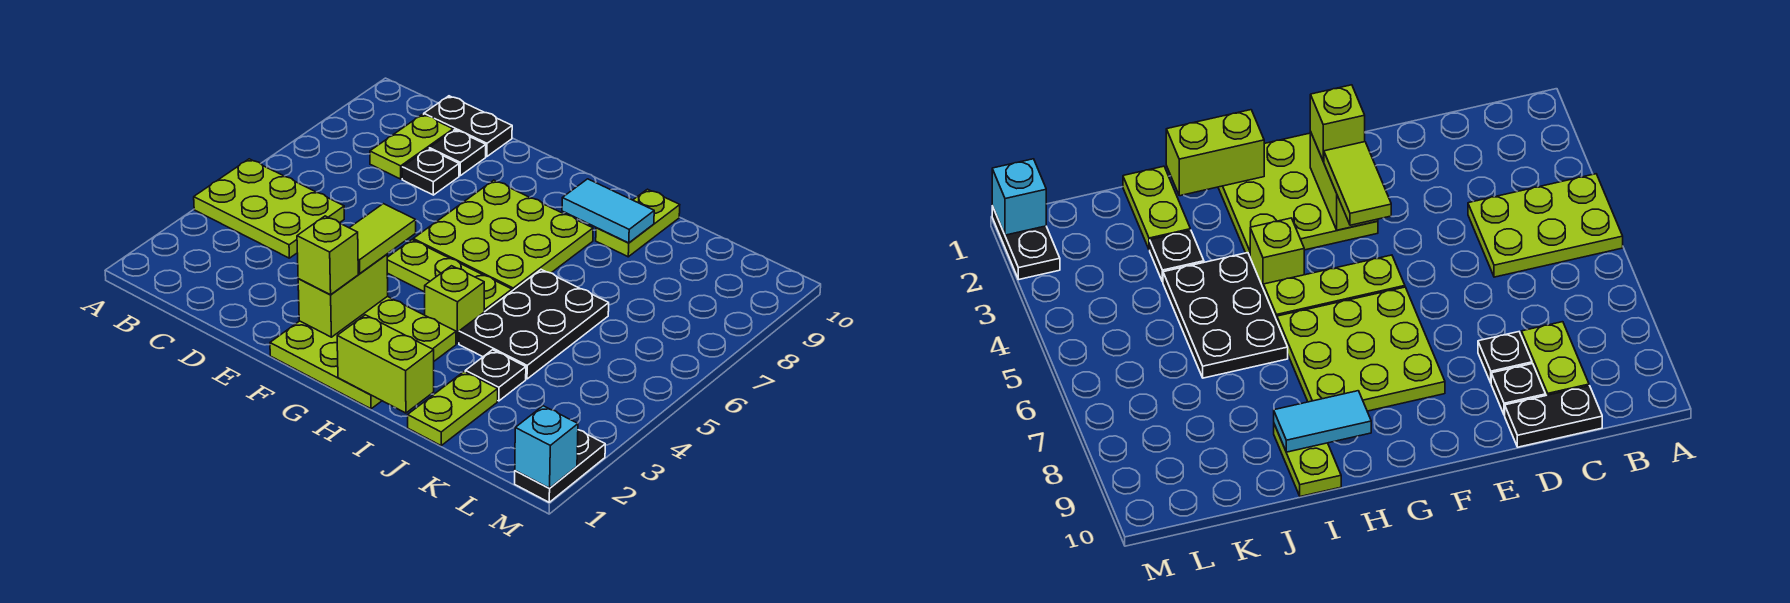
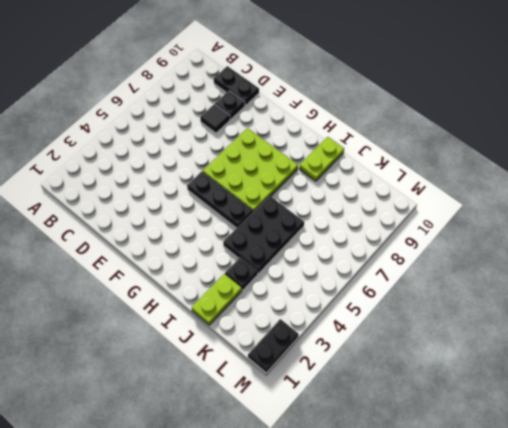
black tile D8 level 1 -> black plate D8 level 1
black plate F5:H5 level 1 -> lime plate F5:H5 level 1
none -> lime plate A4:C5 level 1
none -> lime plate C8:C9 level 1
none -> lime plate F1:H3 level 1

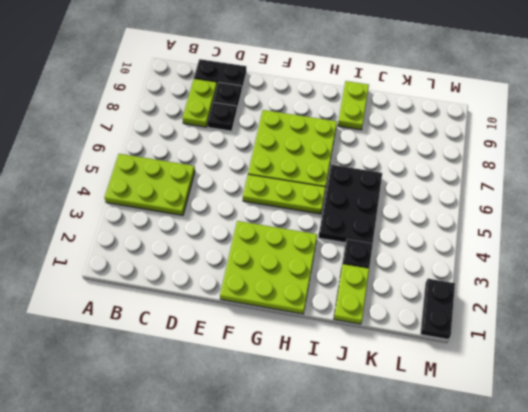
none -> lime brick H4 level 1
none -> lime brick F2:F3 level 2
none -> lime brick H1:I1 level 2

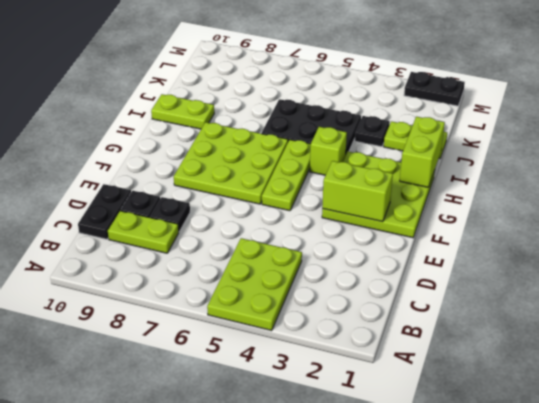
none -> cyan tile H9:I9 level 2
none -> cyan brick M1 level 2
none -> lime brick F2 level 3

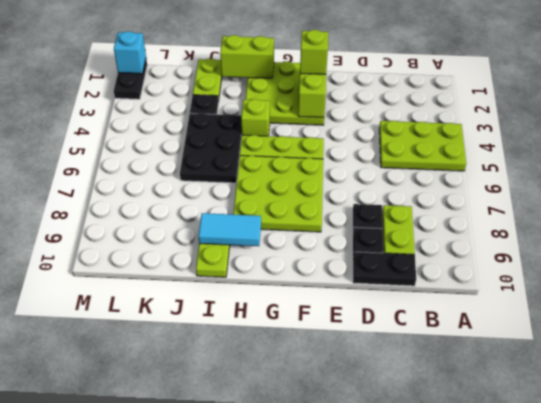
none -> lime tile F3:F4 level 3

